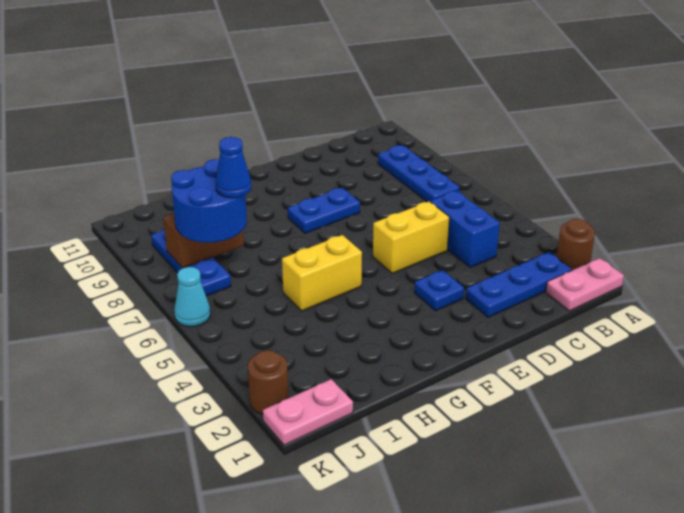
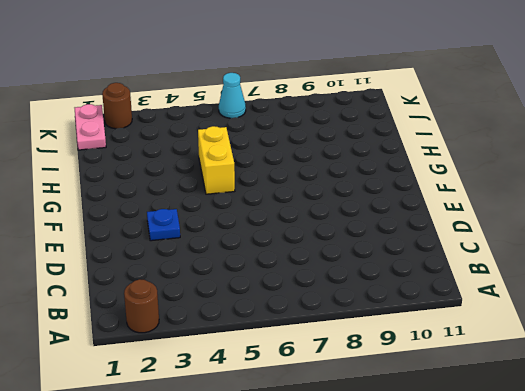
none -> pink plate A1:B1 level 1
none -> blue plate B2:D2 level 1
none -> blue plate B7:B9 level 1

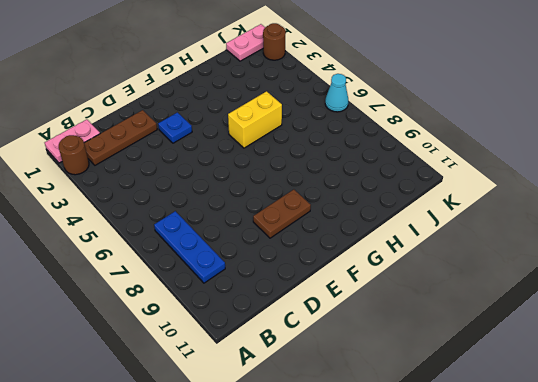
brown plate B2:D2 level 1 -> blue plate B2:D2 level 1
brown plate E9:F9 level 1 -> none
none -> blue brick C4:C5 level 1
none -> yellow brick D5:E5 level 1
none -> blue plate E8:F8 level 1

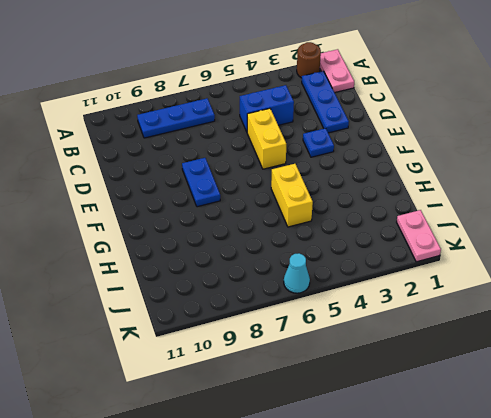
none -> blue plate J7:J9 level 1
none -> brown round brick K2 level 1
none -> brown brick I8:J8 level 2

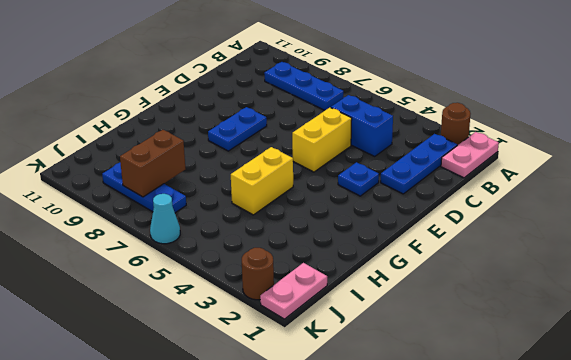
none -> blue round brick I7:J8 level 3
none -> blue cone I7 level 4

